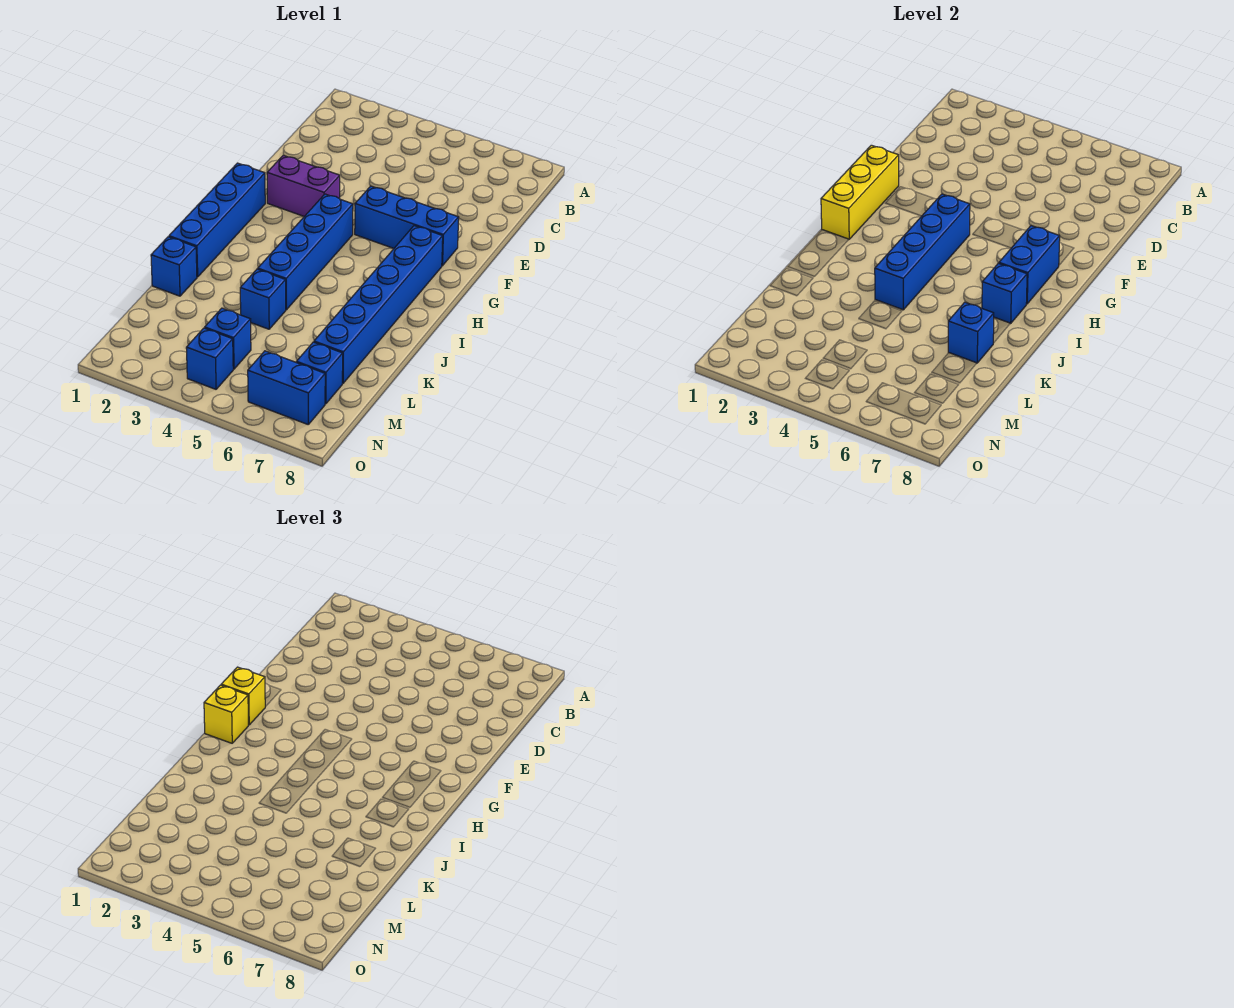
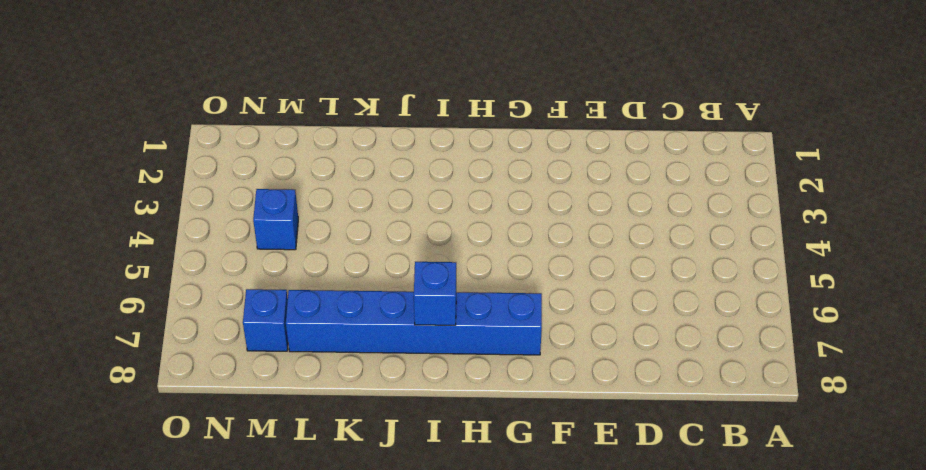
none -> purple brick F2:F3 level 1
none -> blue brick F5:F7 level 1
none -> blue brick G1:J1 level 1

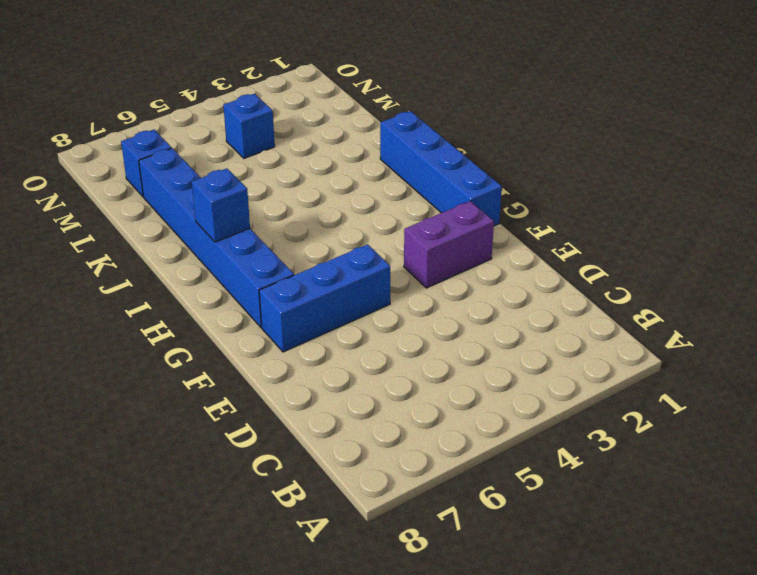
none -> blue brick G4:J4 level 1
none -> blue brick K1 level 1
none -> blue brick K4 level 1

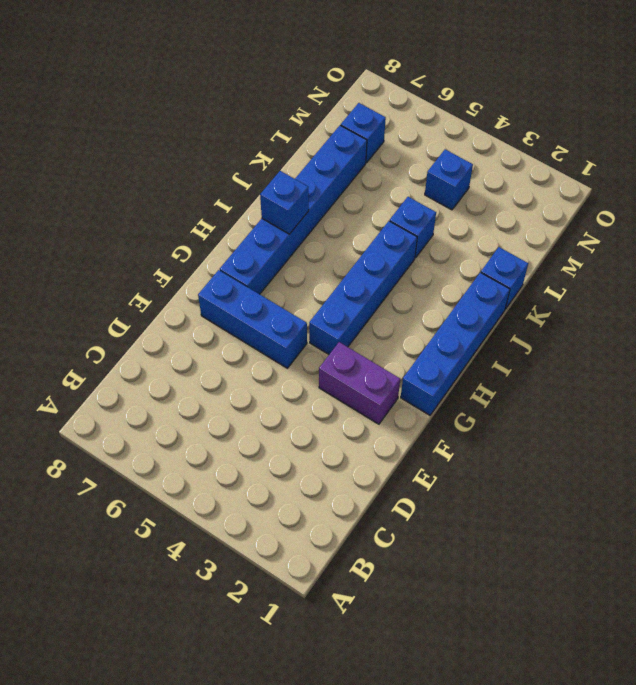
none -> blue brick N4 level 1
none -> blue brick N6:N7 level 1
none -> yellow brick F1:H1 level 2

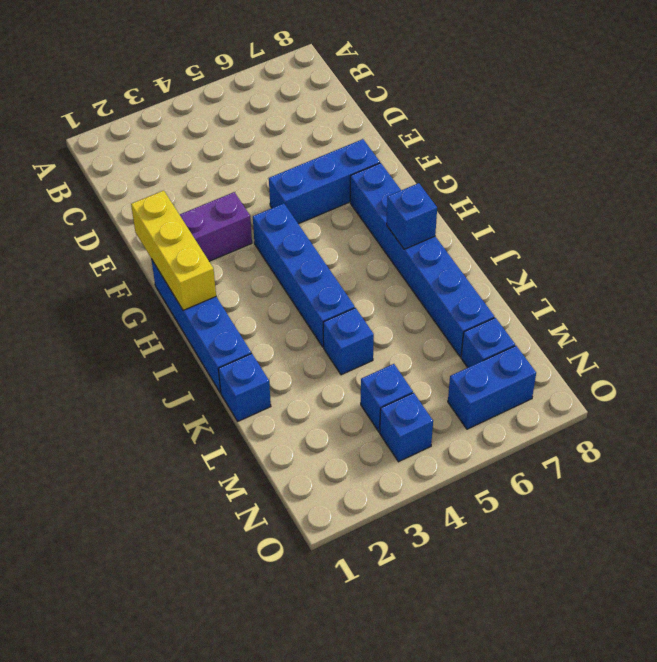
none -> blue brick G4:J4 level 2
none -> blue brick G7:H7 level 2
none -> blue brick K7 level 2

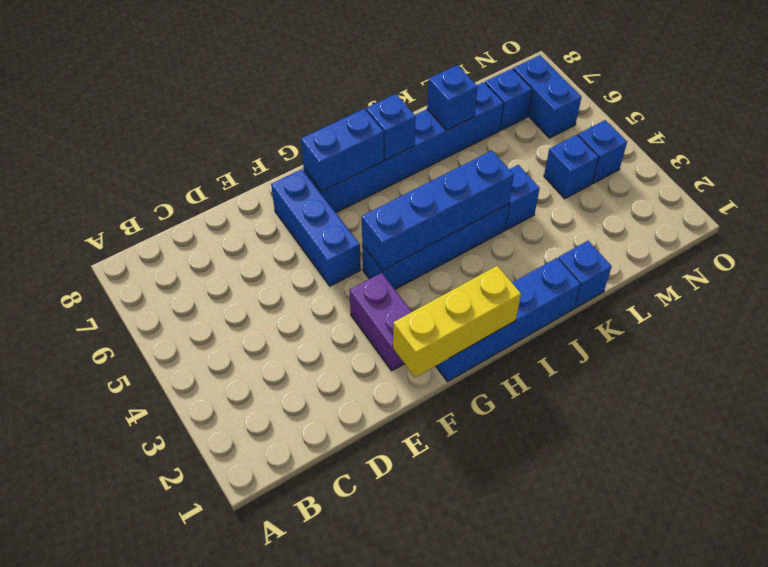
none -> yellow brick G1 level 3
none -> yellow brick H1 level 3

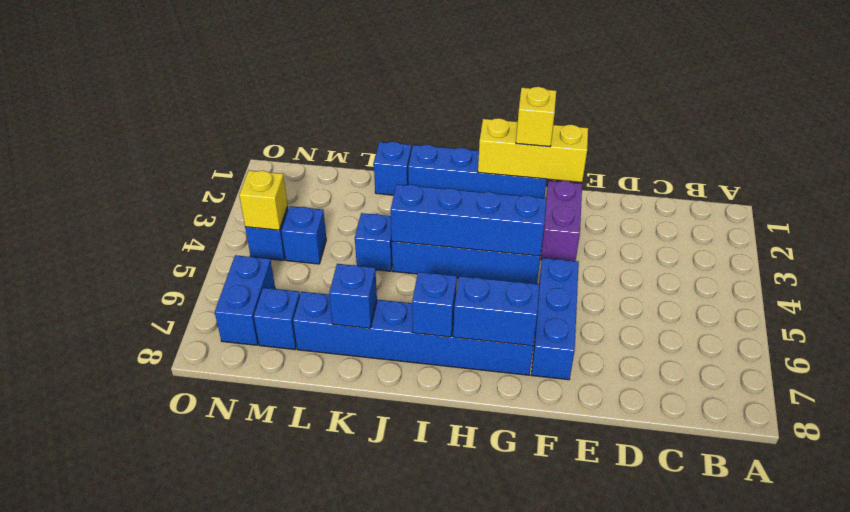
yellow brick N4 level 2 -> yellow brick H1 level 3

